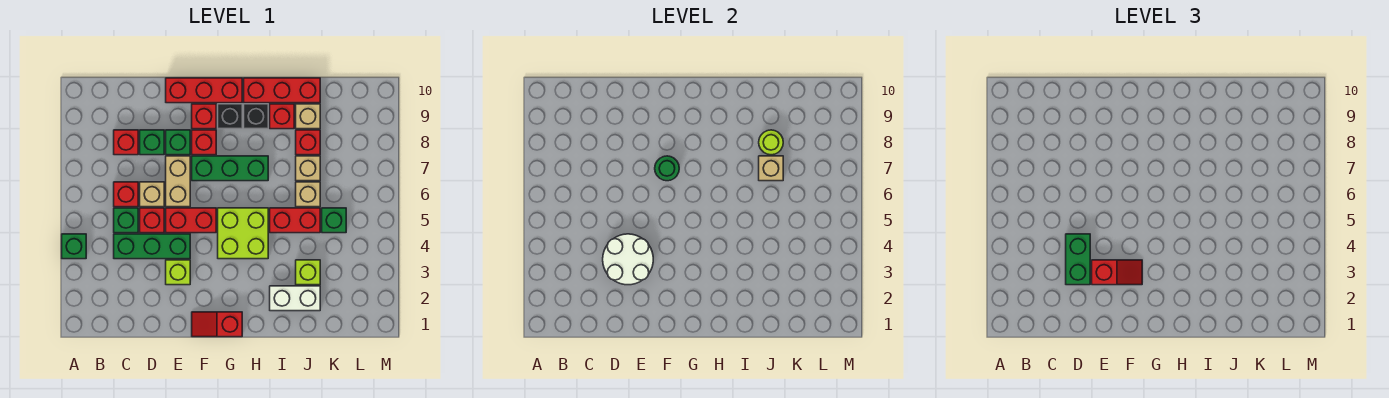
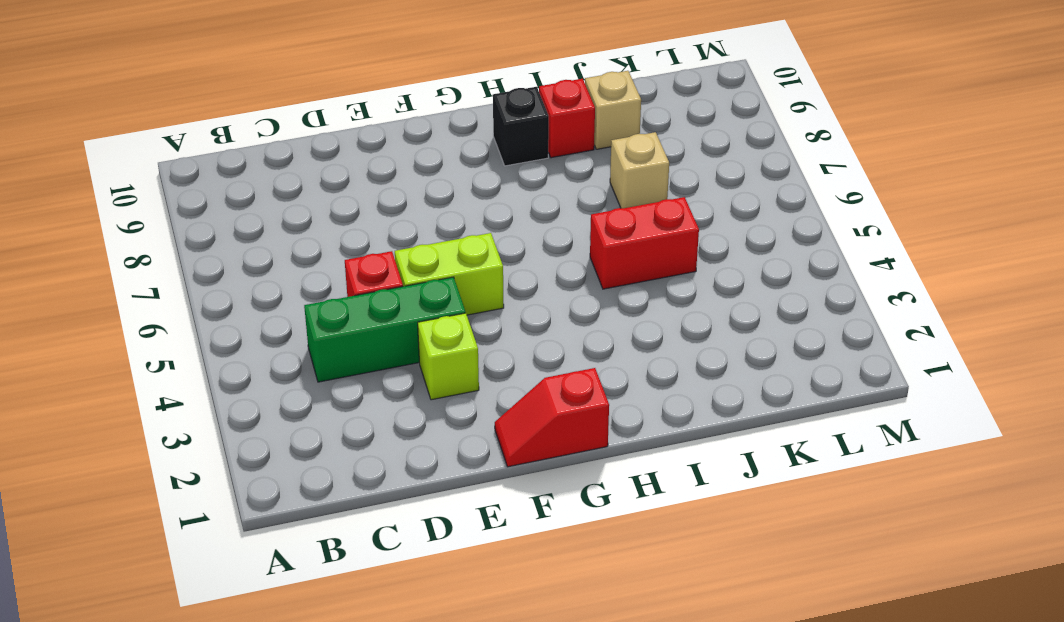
lime brick E5:F5 level 1 -> red brick E5:F5 level 1
none -> green brick A4 level 1
none -> green brick C5 level 1
none -> red brick C6 level 1
none -> red brick C8 level 1

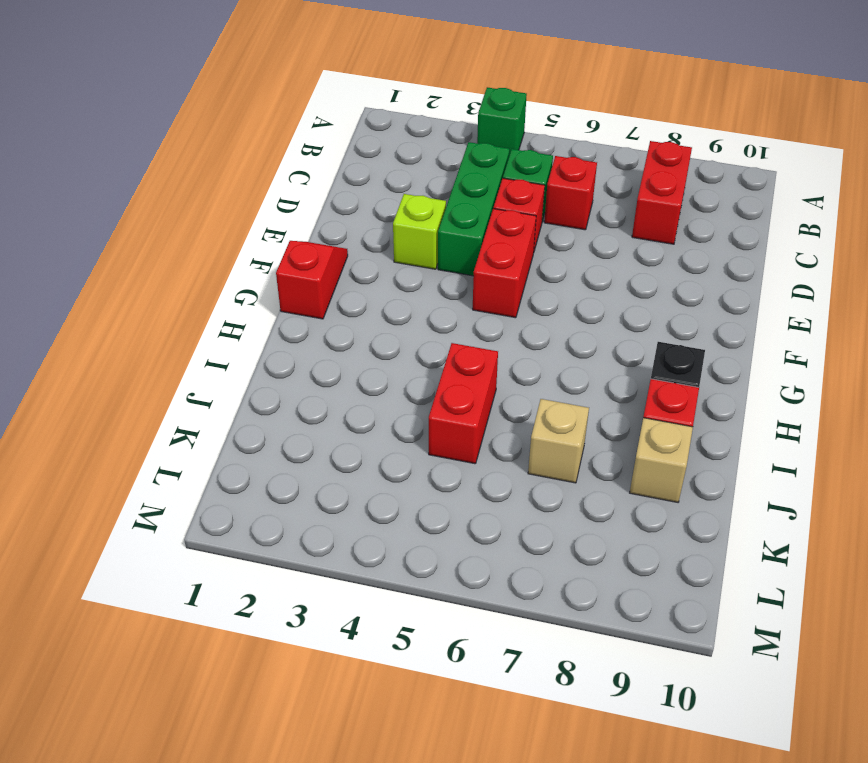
red brick B8:C8 level 1 -> red brick C8 level 1
none -> tan brick D6 level 1
none -> green brick D8 level 1
none -> tan brick E6:E7 level 1
none -> green brick E8 level 1

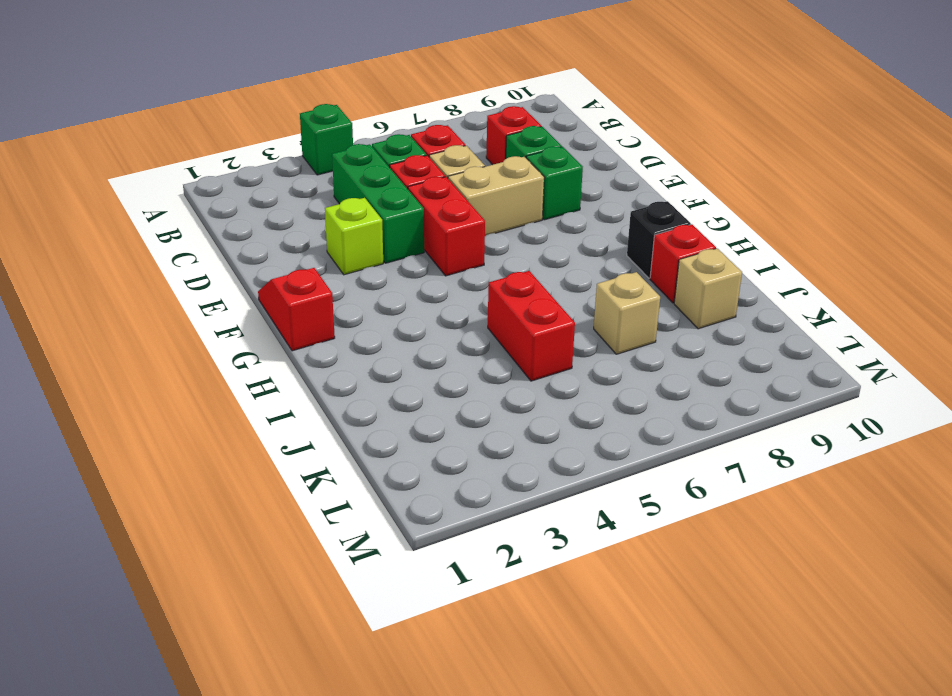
none -> red brick E10:G10 level 1
none -> green brick F7:H7 level 1
none -> red brick F8 level 1
none -> red brick F9 level 1

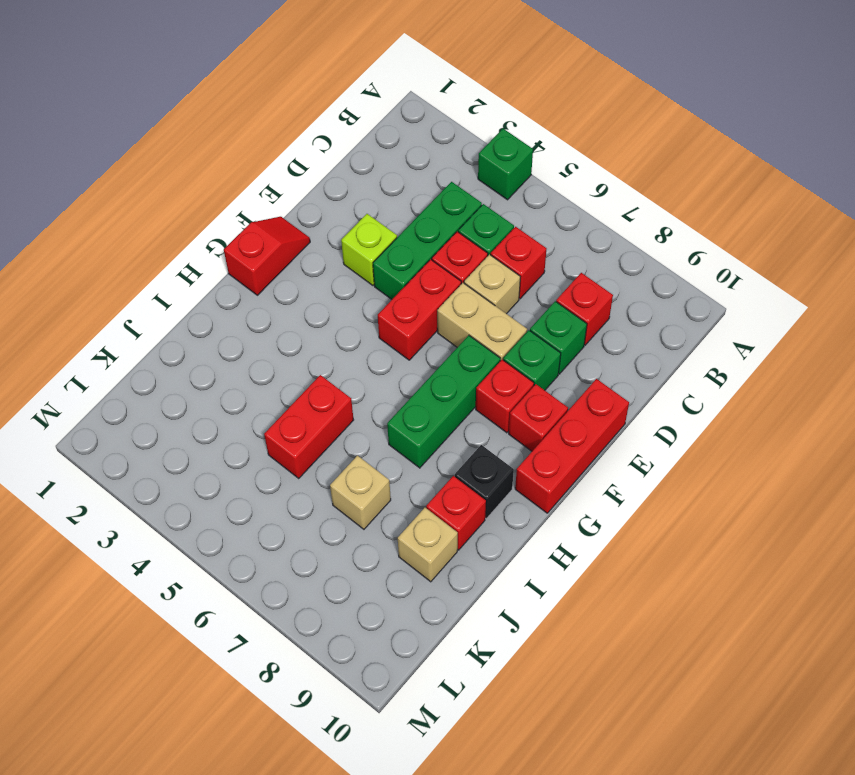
none -> lime brick G4:H5 level 1
none -> black brick G9 level 1
none -> red brick H10:J10 level 1
none -> white brick I2:J2 level 1

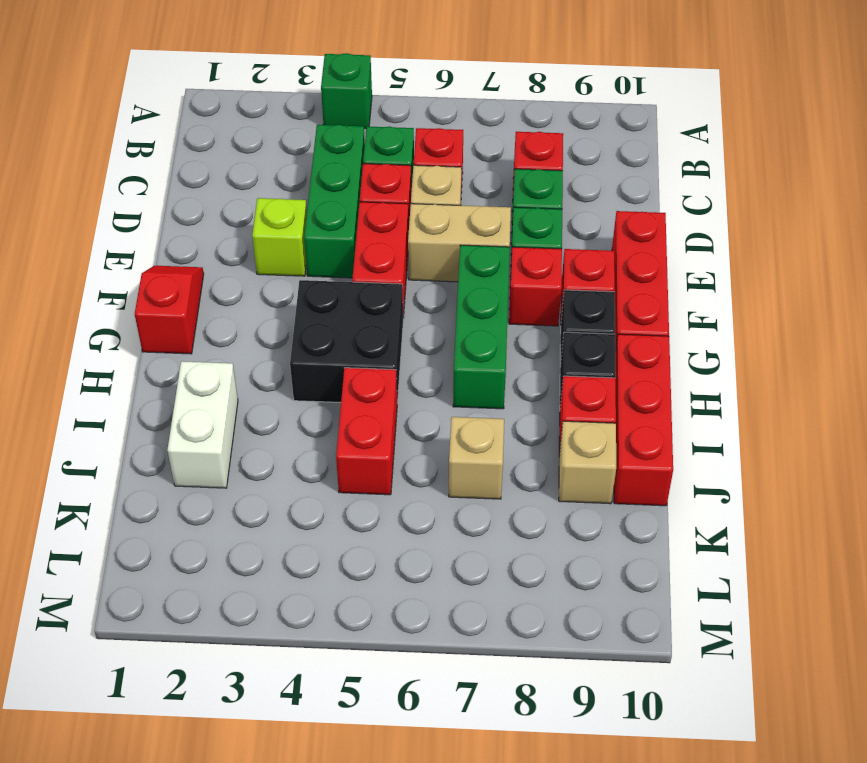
black brick G4:H5 level 1 -> lime brick G4:H5 level 1
none -> lime brick J3 level 1
none -> tan brick J6 level 1
none -> red brick J8 level 1
none -> green brick K5 level 1

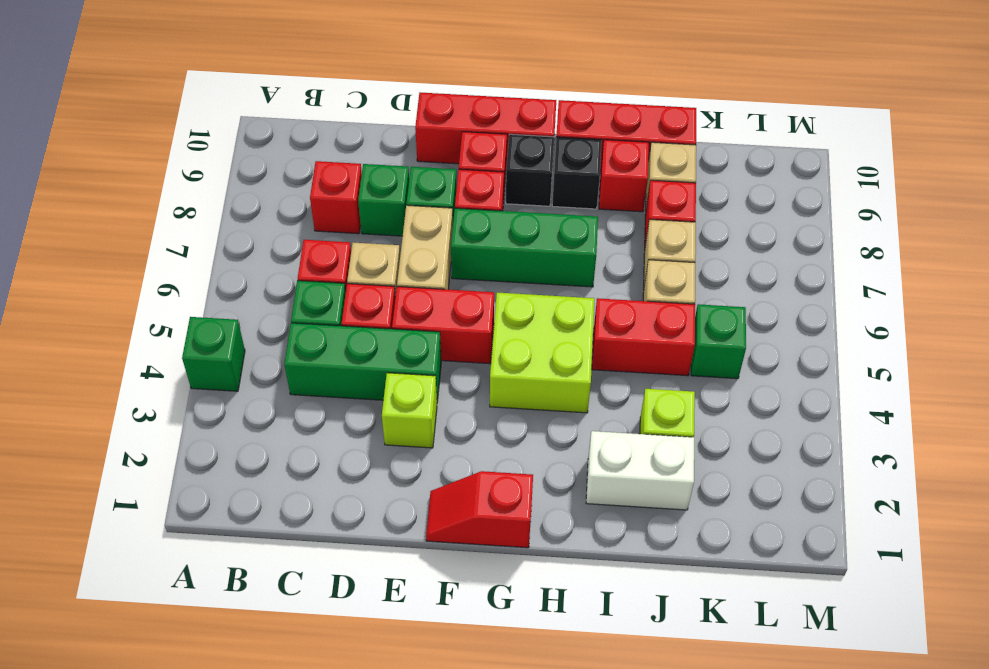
none -> white round brick D3:E4 level 2
none -> green round brick F7 level 2
none -> tan brick J7 level 2
none -> lime round brick J8 level 2

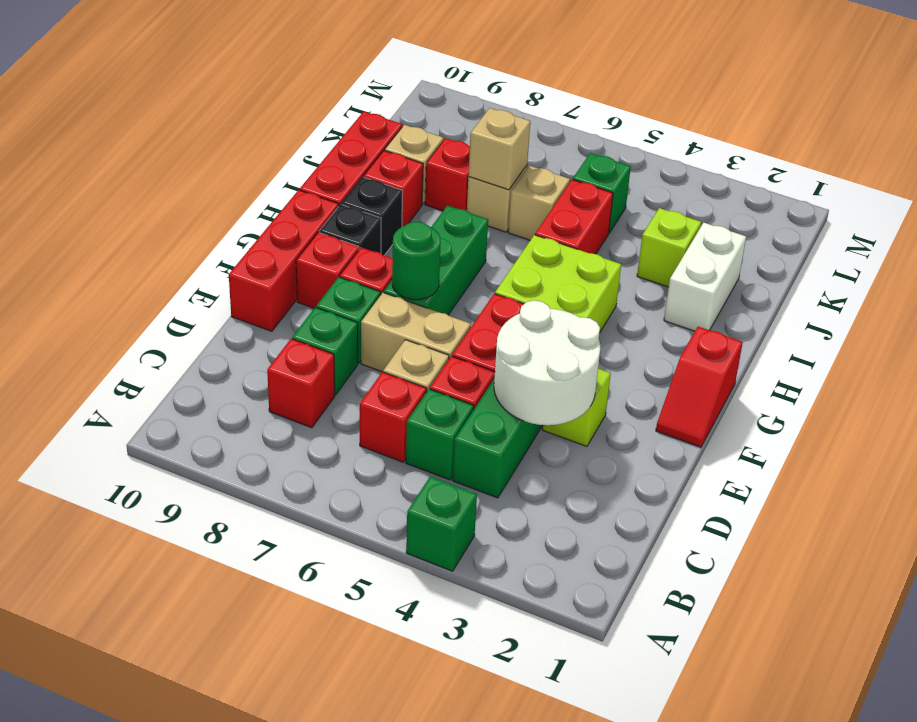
none -> lime round brick J8 level 2
none -> green brick D3:D4 level 3
none -> red slope E3:F3 level 3 top E

